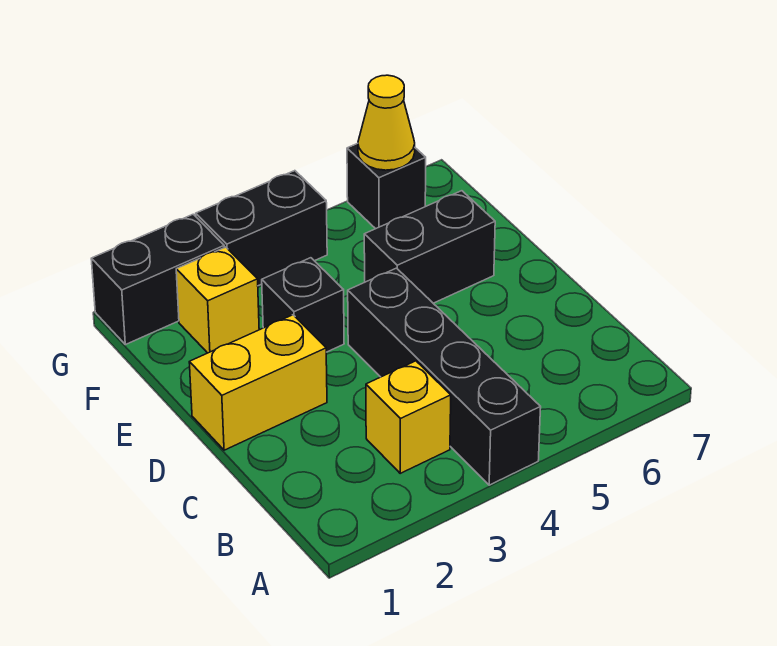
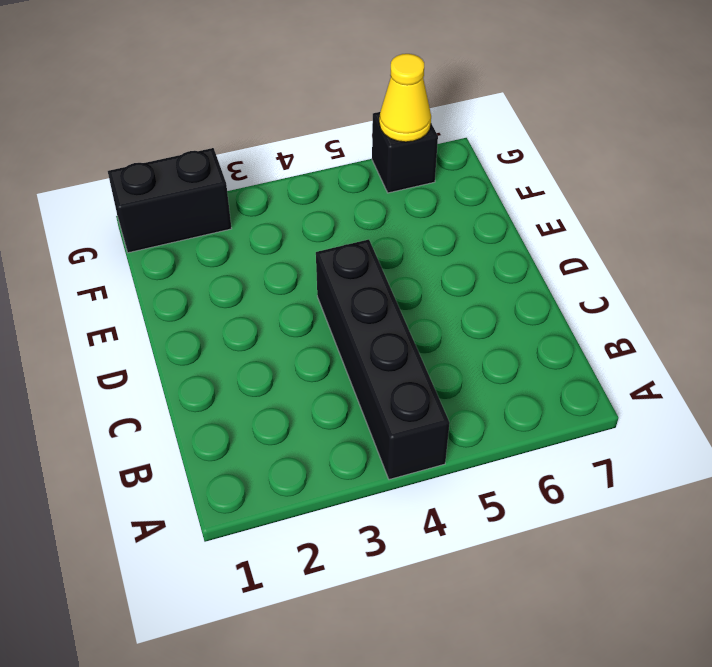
none -> yellow brick B3 level 1
none -> yellow brick D1:D2 level 1

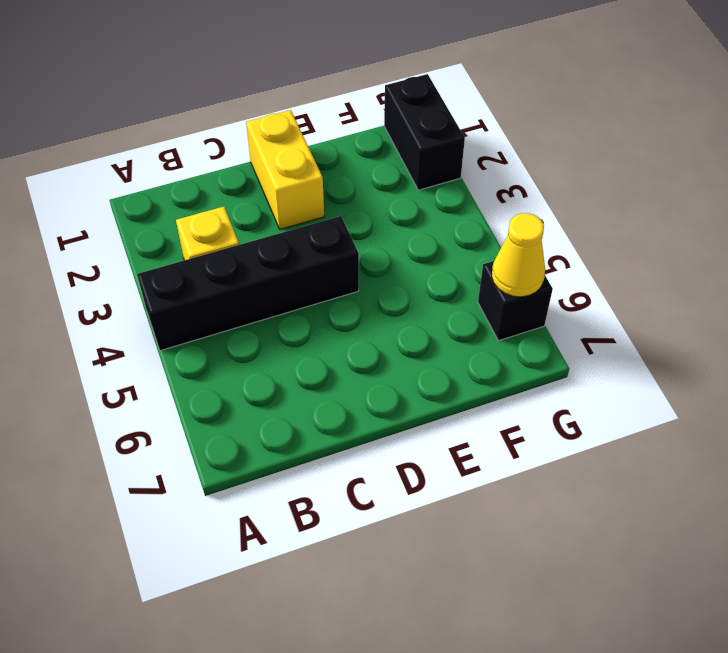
none -> black brick E3 level 1
none -> black brick E5:E6 level 1

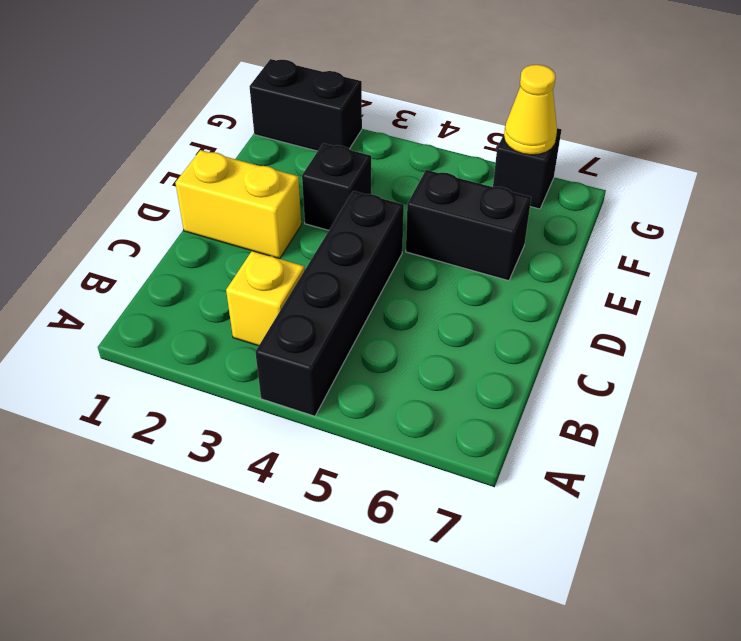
none -> yellow brick F2 level 1
none -> black brick G3:G4 level 1

